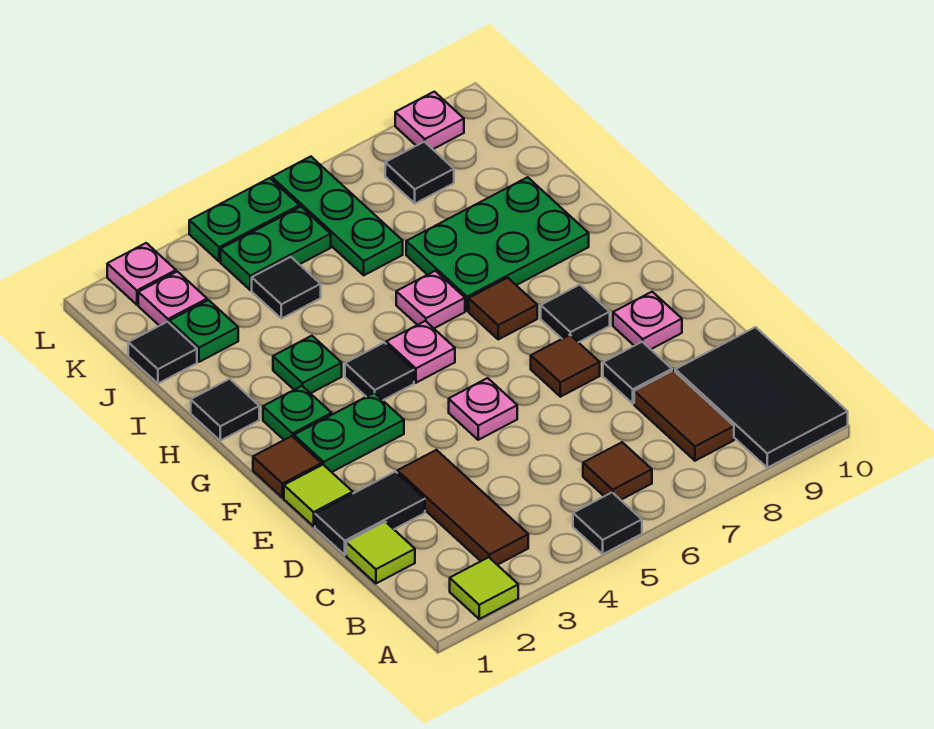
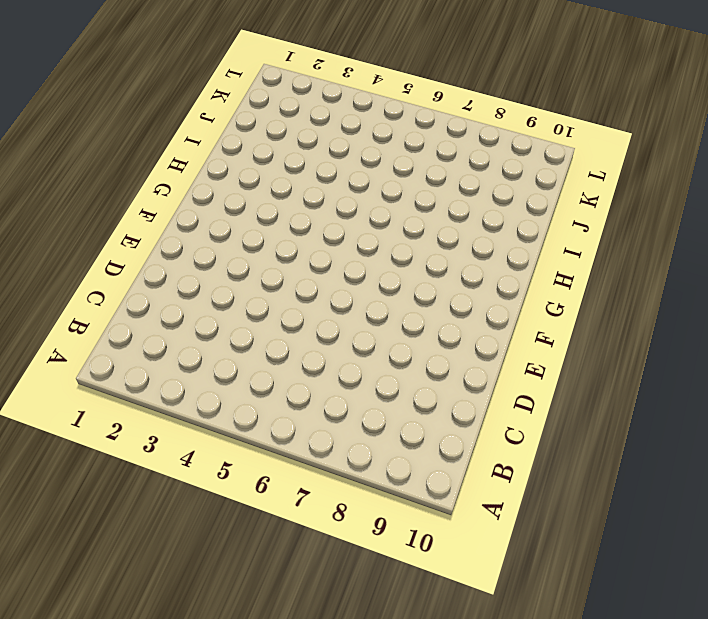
none -> lime tile A2 level 1
none -> black tile A5 level 1
none -> black tile A9:C10 level 1
none -> brown tile B3:D3 level 1

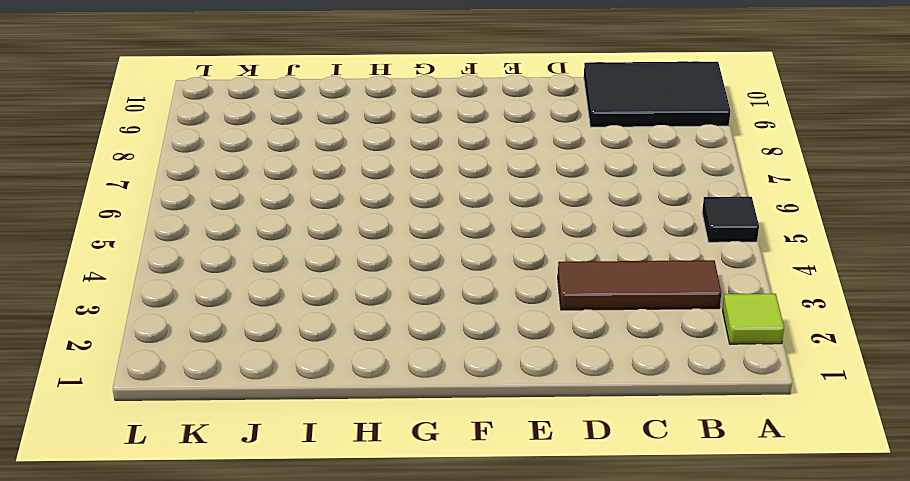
none -> brown tile B6 level 1
none -> brown tile B8:C8 level 1
none -> lime tile C1 level 1
none -> black tile D1:D2 level 1

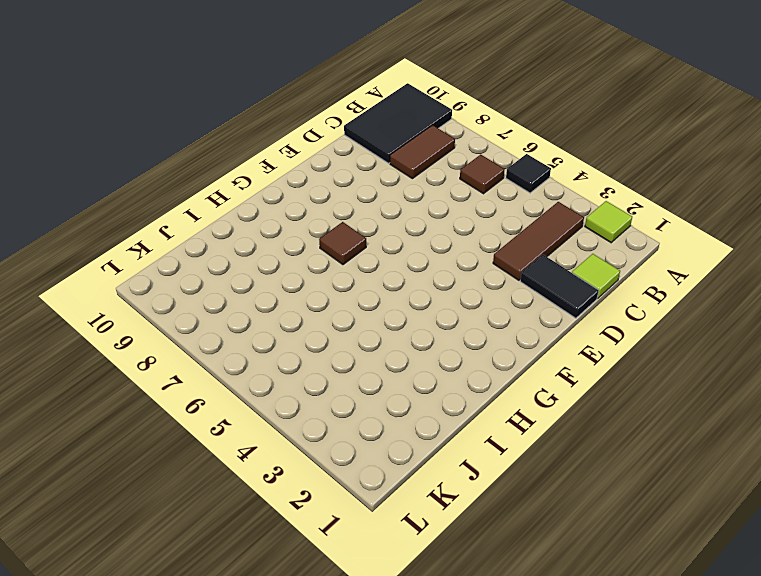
none -> black tile D8 level 1
none -> lime tile E1 level 1
none -> pink plate E5 level 1
none -> brown tile E7 level 1

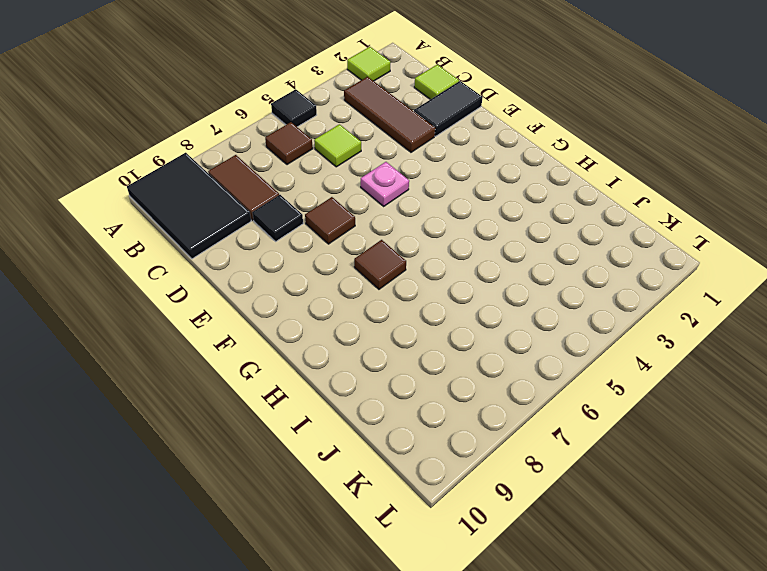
lime tile C5 level 1 -> lime tile E1 level 1
none -> pink plate E9 level 1
none -> brown tile F1 level 1
none -> green plate F2:F3 level 1
none -> black tile F8 level 1

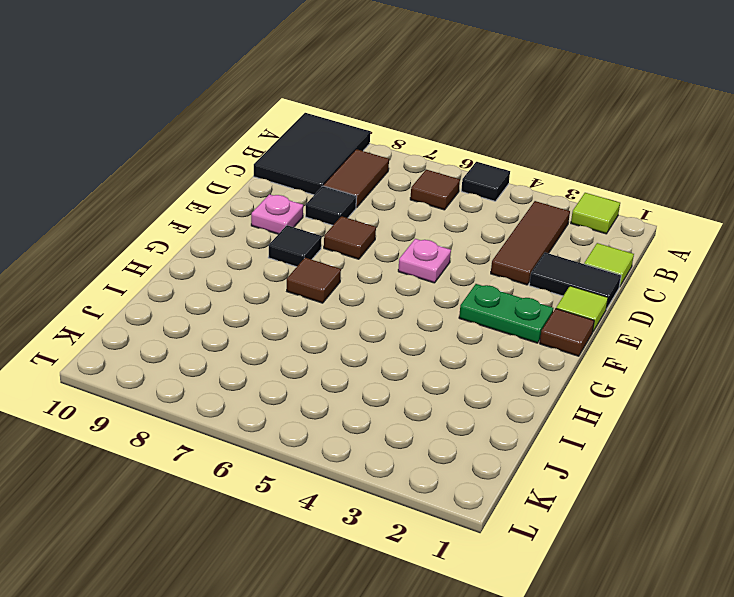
none -> green plate G2 level 1
none -> black tile G4 level 1
none -> pink plate G5 level 1
none -> black tile H1 level 1

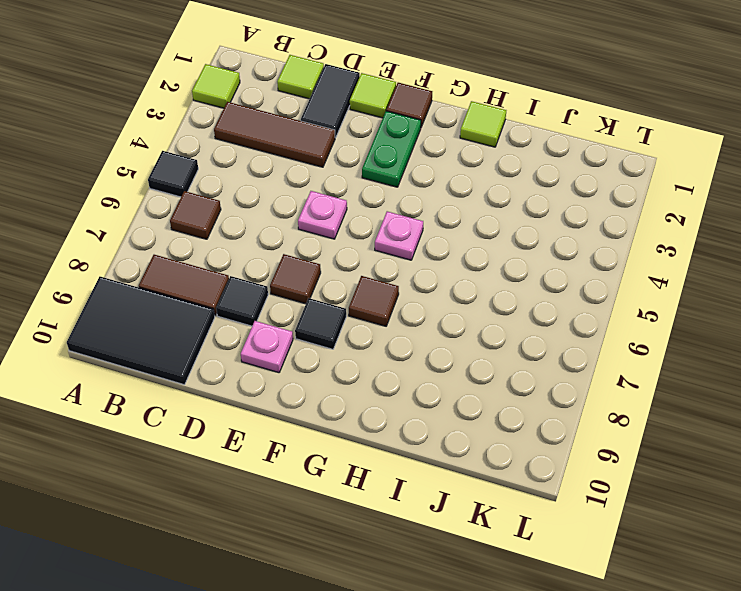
lime tile H1 level 1 -> black tile H1 level 1
none -> green plate G2 level 1
none -> black tile G4 level 1
none -> green plate H3 level 1
none -> pink plate H6 level 1

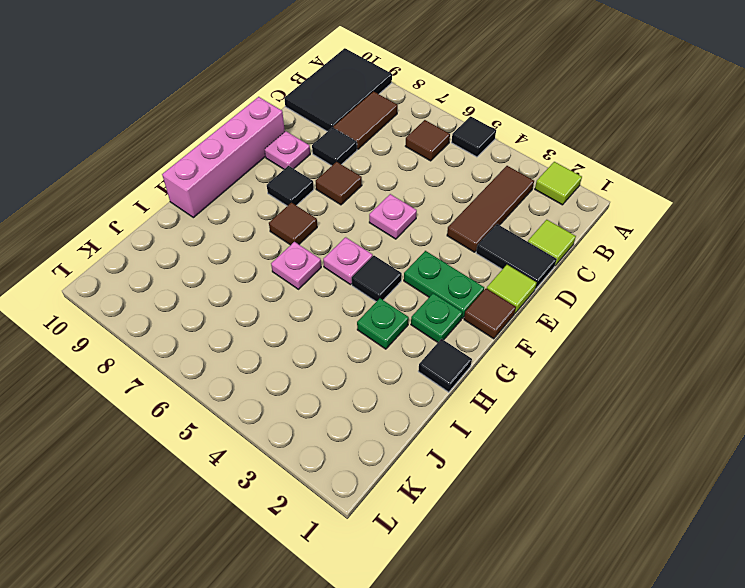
pink brick E10:H10 level 1 -> none
none -> green plate H7:I9 level 1
none -> black tile J1 level 1
none -> green plate J2 level 1
none -> black tile J4 level 1

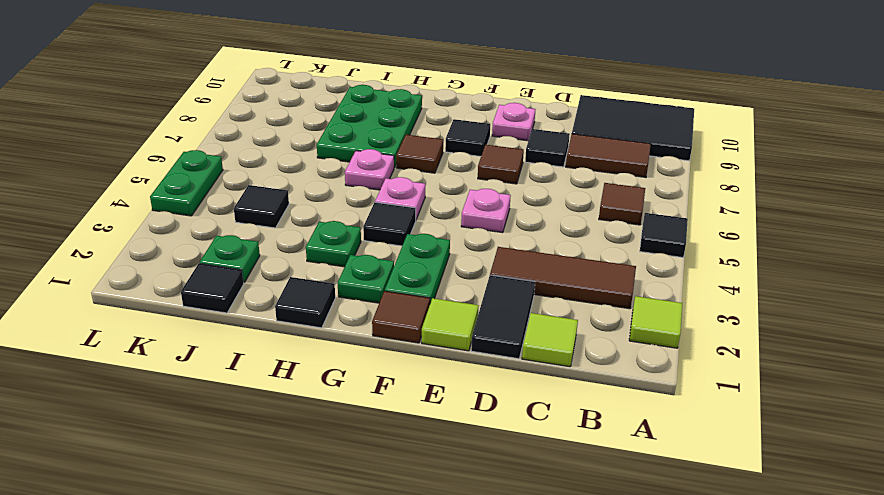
none -> green plate J6:L6 level 1
none -> pink plate K2 level 1
none -> green plate K4:K5 level 1
none -> black tile K8 level 1

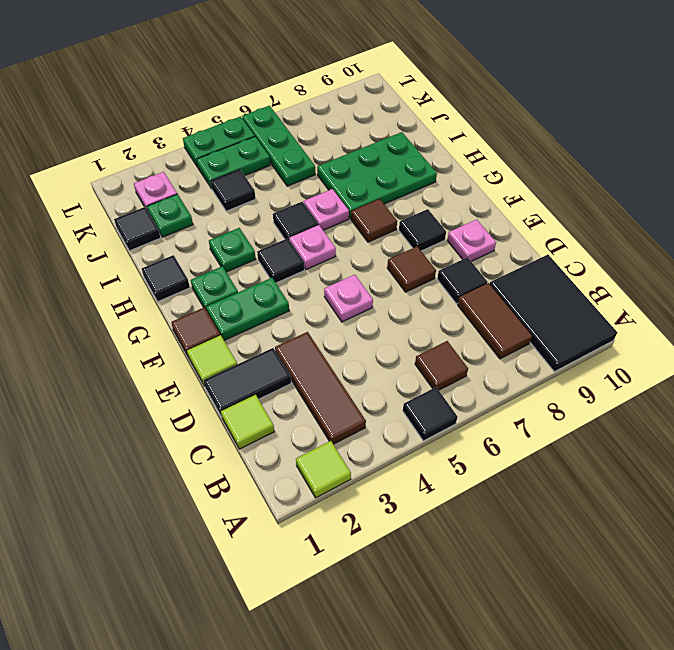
black tile H5 level 1 -> black tile K8 level 1
none -> pink plate L2 level 1
none -> pink plate L9 level 1

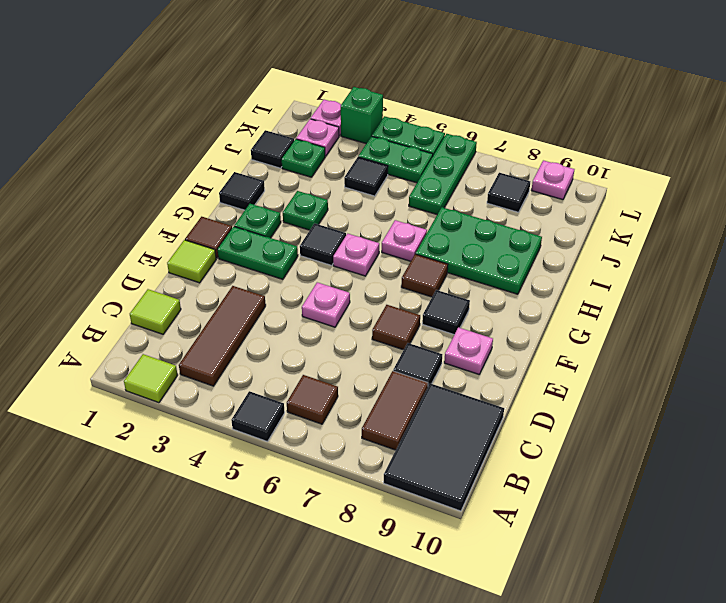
green brick L3 level 1 -> none
none -> black tile D1:D2 level 1

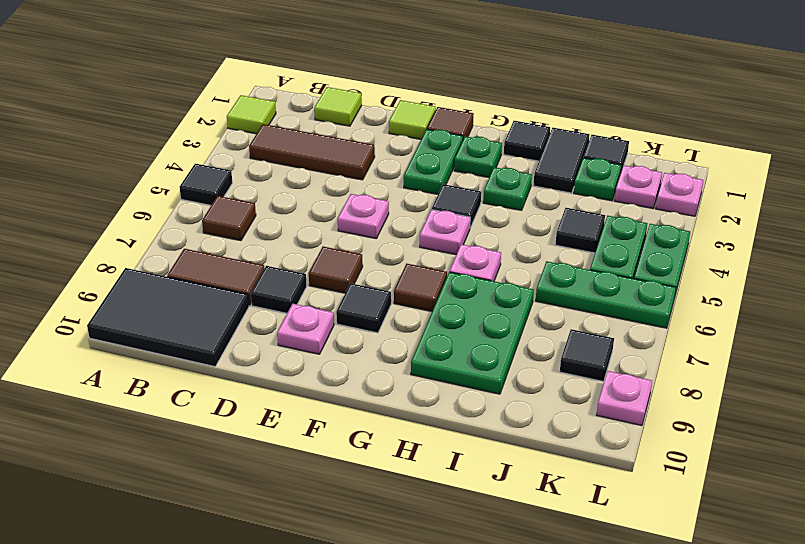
black tile I1:I2 level 1 -> black tile D1:D2 level 1

